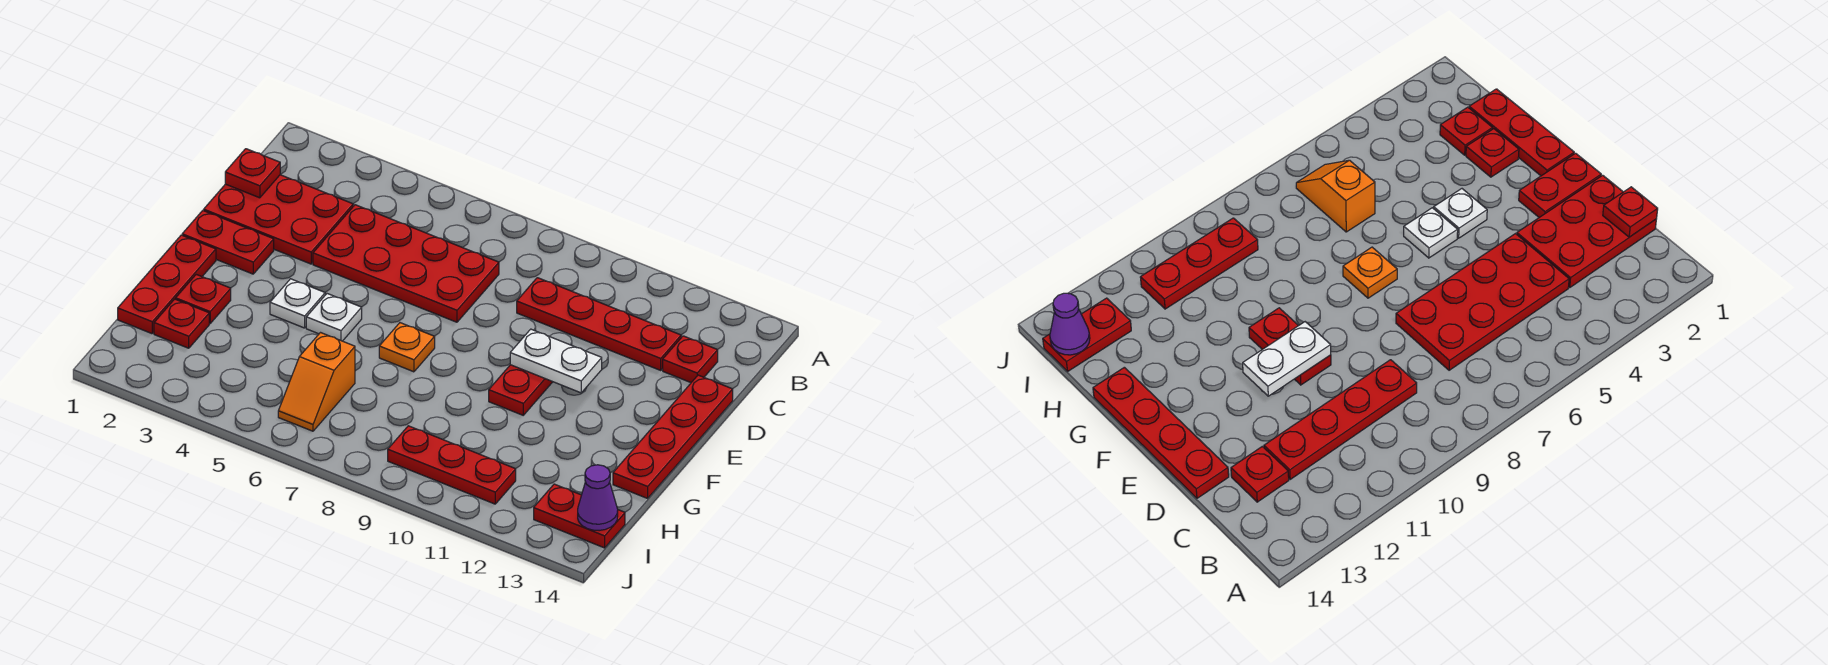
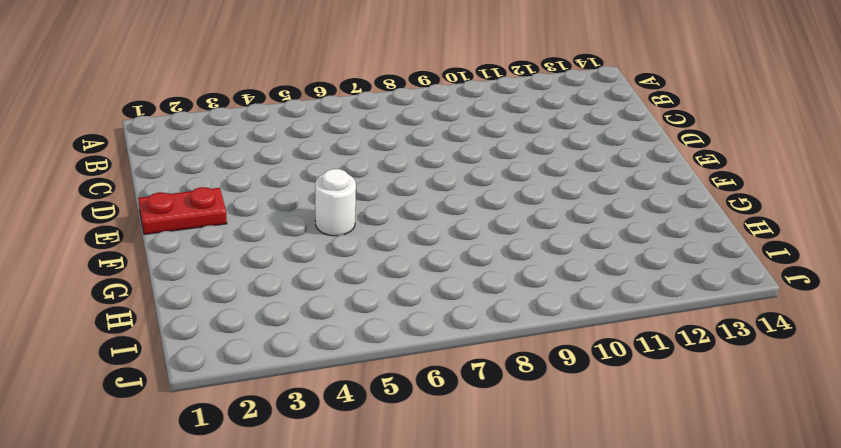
white round brick F5 level 1 -> white plate F5 level 1
none -> red plate C1:D3 level 1
none -> red plate C4:D7 level 1
none -> red plate C9:C12 level 1

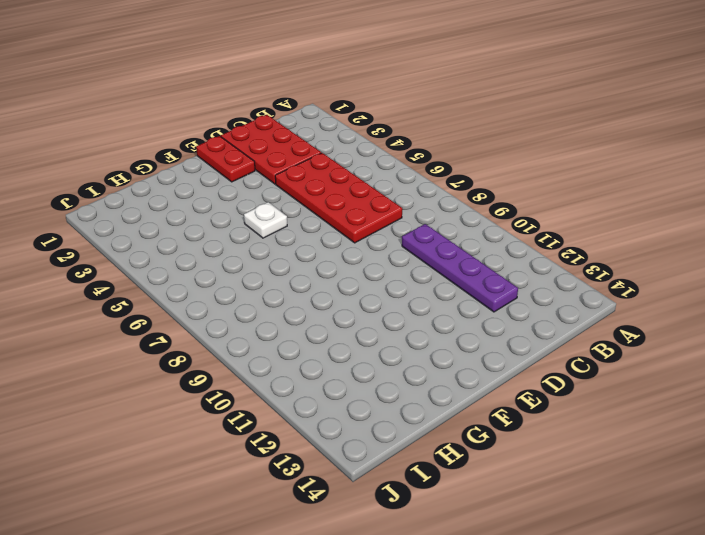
purple plate C9:C12 level 1 -> red plate C9:C12 level 1
none -> red plate C13 level 1
none -> red plate D14:G14 level 1
none -> red plate E10:F10 level 1

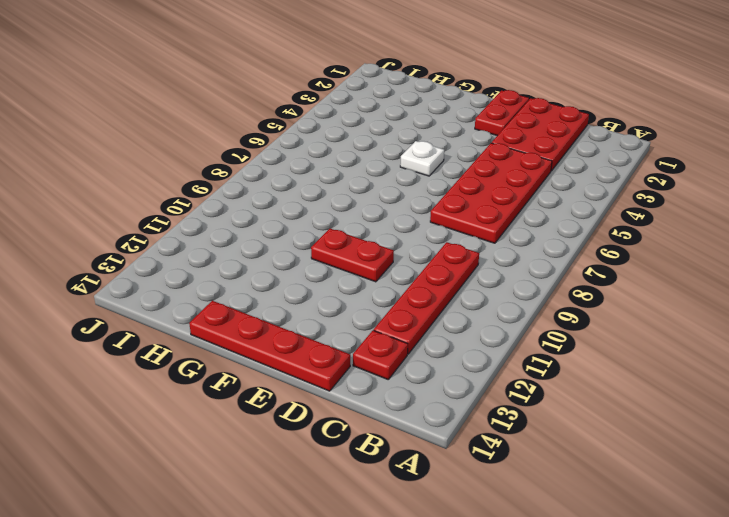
none -> red plate F1:H1 level 1
none -> white plate F4 level 1
none -> orange plate F7 level 1

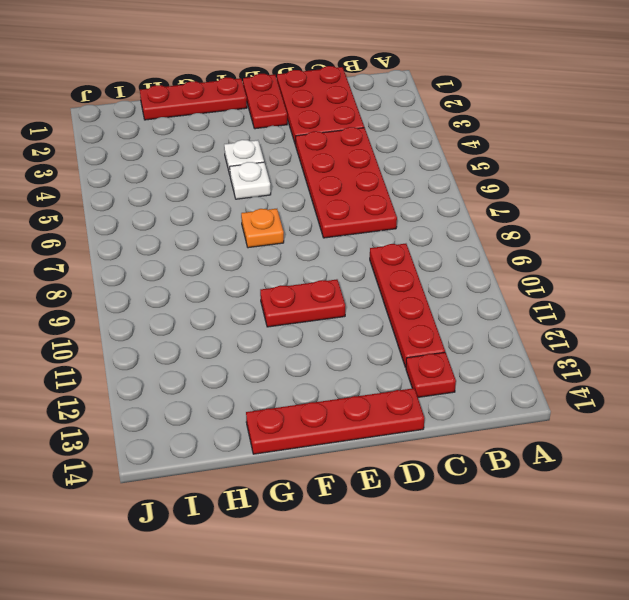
none -> red plate G2 level 1
none -> red plate H2 level 1
none -> orange slope H6:I6 level 1 top H

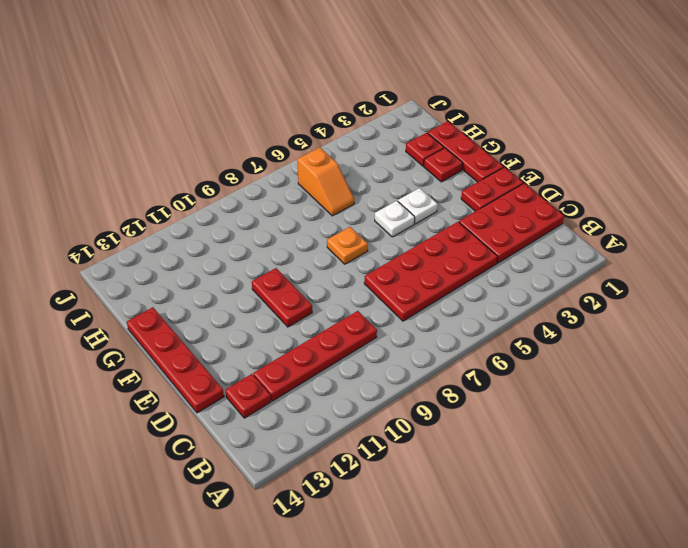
orange slope H6:I6 level 1 top I -> orange slope H6:I6 level 1 top H
none -> red plate I9:I11 level 1
none -> red plate I13:I14 level 1
none -> red plate C1 level 2

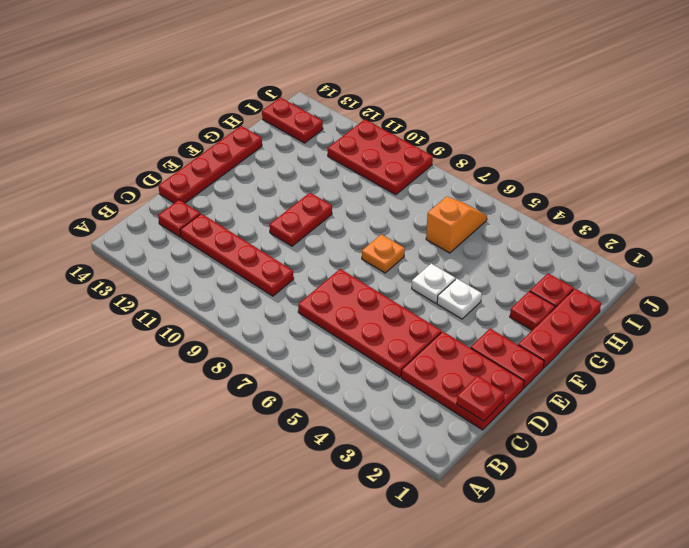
red plate I9:J11 level 1 -> red plate I9:I11 level 1
none -> white plate E10:E11 level 2
none -> purple cone I14 level 2

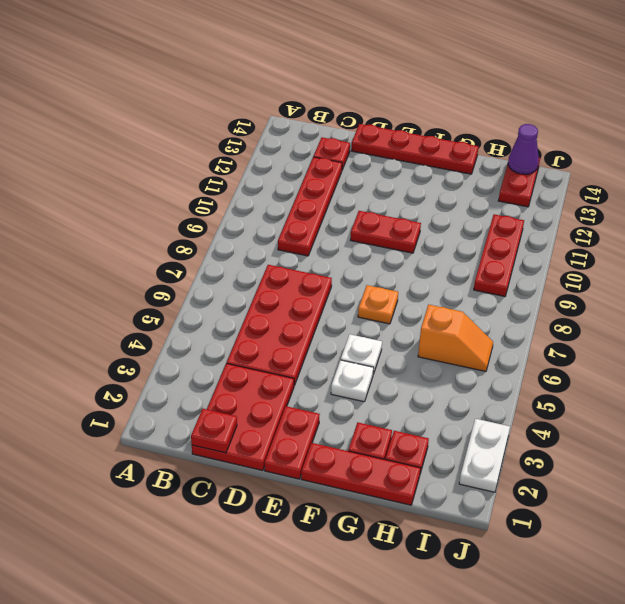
white plate J2:J3 level 1 -> white plate E10:E11 level 2

